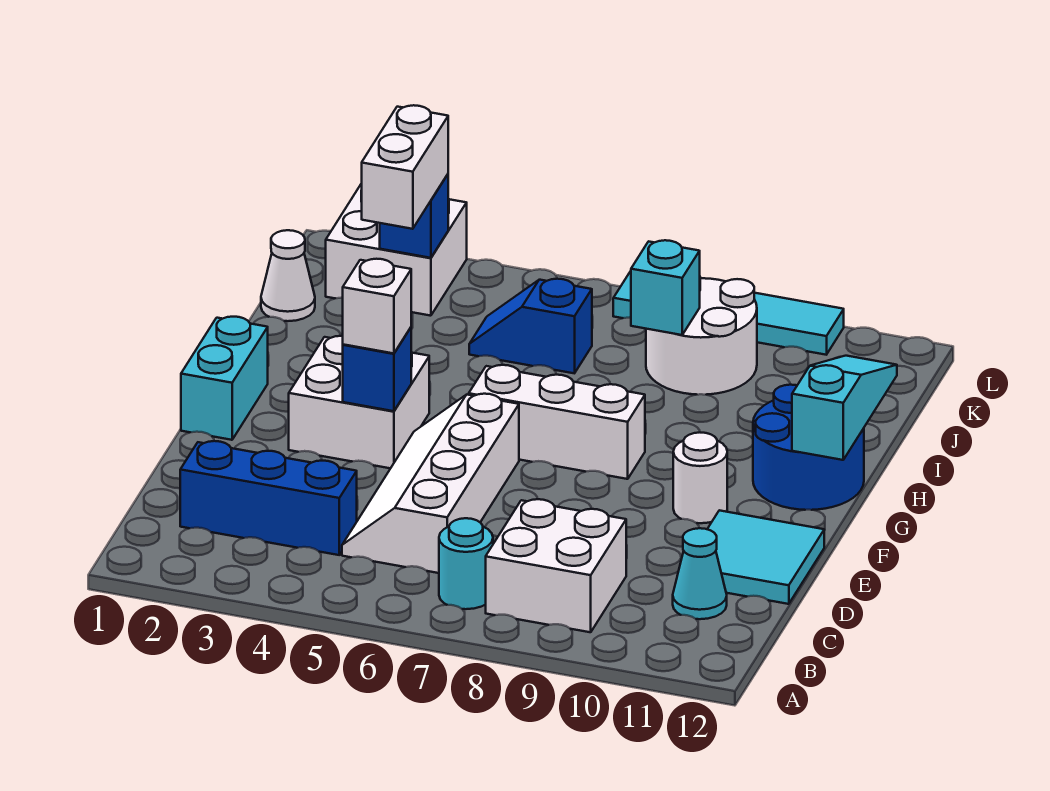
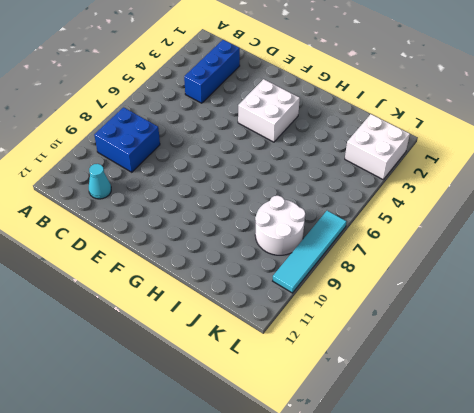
blue brick B8:C9 level 1 -> white brick B8:C9 level 1
none -> cyan round brick B7 level 1
none -> white slope C5:F6 level 1 top 6
none -> cyan tile D11:E12 level 1

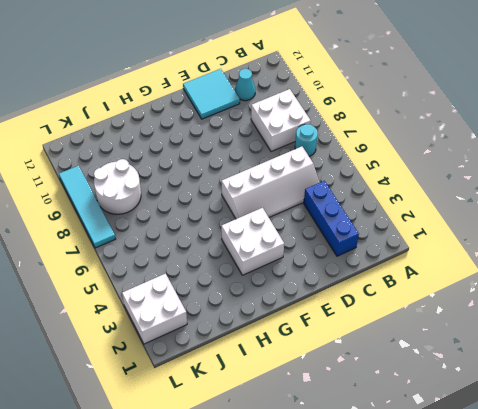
none -> cyan brick F1:G1 level 1
none -> white round brick F10 level 1
none -> white brick G6:G8 level 1

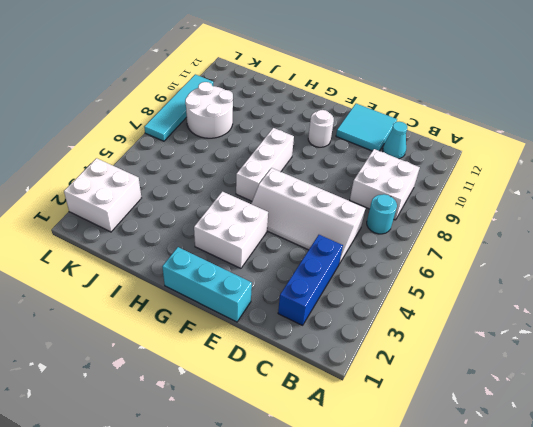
cyan brick E1:G1 level 1 -> cyan brick F1:G1 level 1
none -> blue round brick G11:H12 level 1
none -> white cone J1 level 1
none -> blue slope J5:J6 level 1 top 6

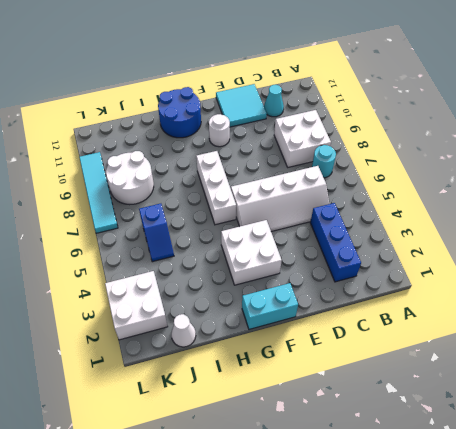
none -> blue brick F4 level 2
none -> cyan slope G12:I12 level 2 top G
none -> cyan brick J8 level 2

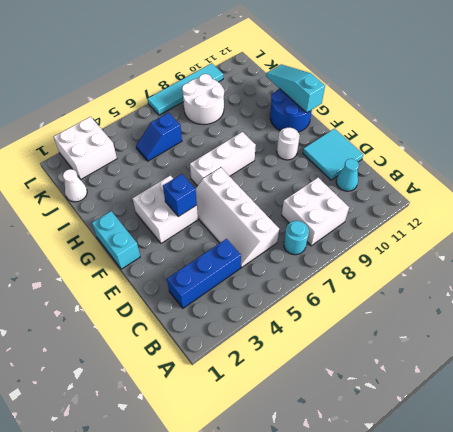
none -> cyan brick J8 level 2
none -> blue brick K3 level 2
none -> white brick F4 level 3

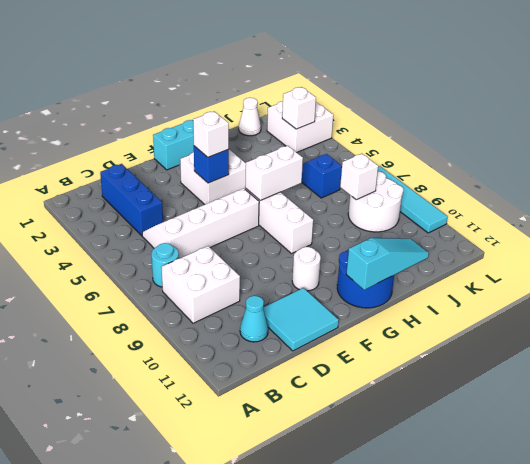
white brick G6:H6 level 2 -> white brick J3:K3 level 3
white brick J8 level 2 -> cyan brick J8 level 2
white brick K3 level 2 -> blue brick K3 level 2

